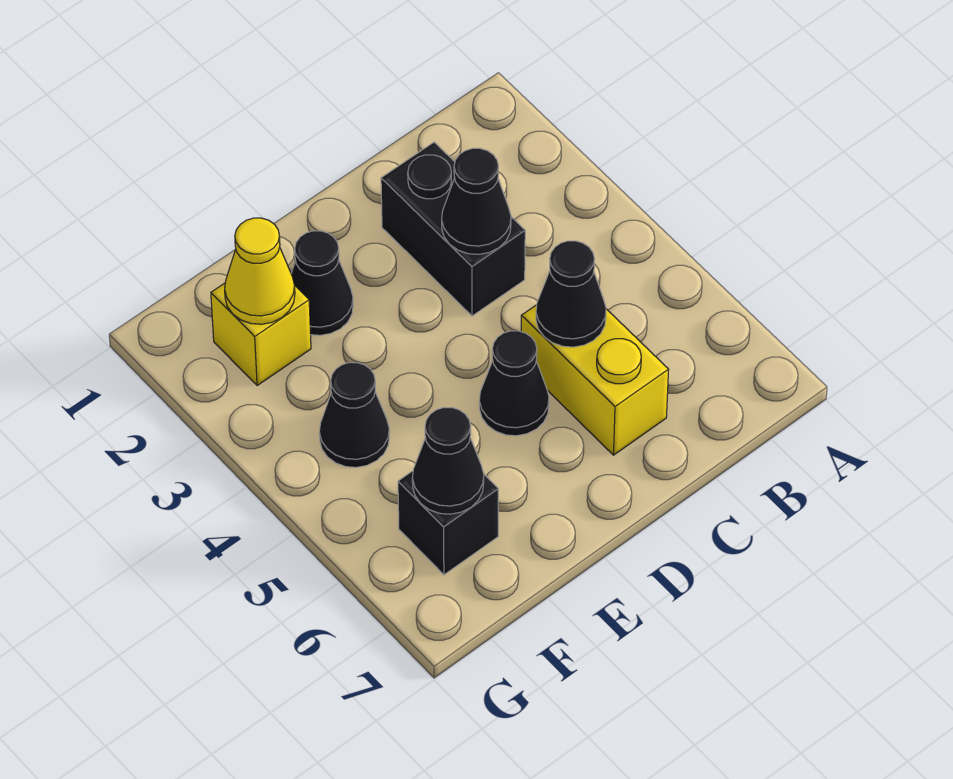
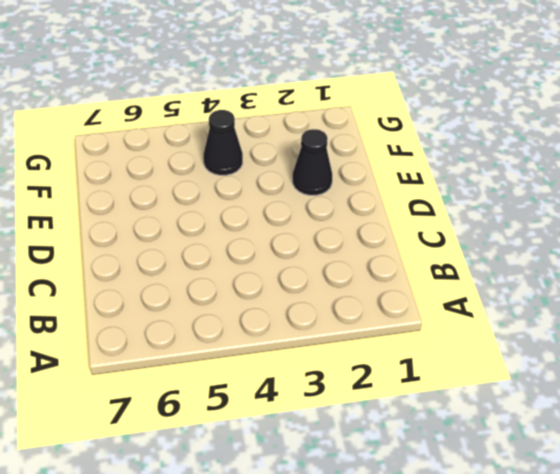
none -> black brick C2:C3 level 1
none -> yellow brick C5:C6 level 1

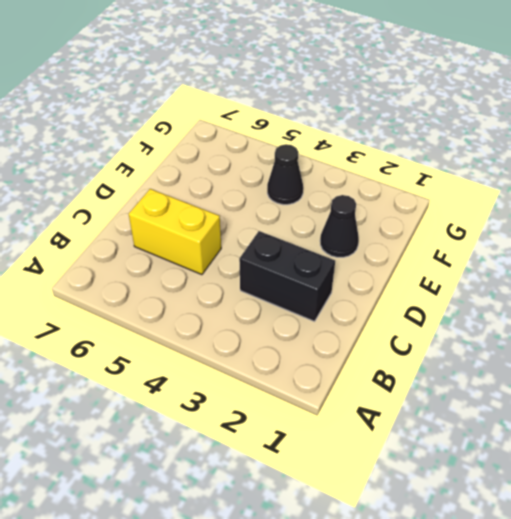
none -> black cone D5 level 1
none -> yellow brick F2 level 1

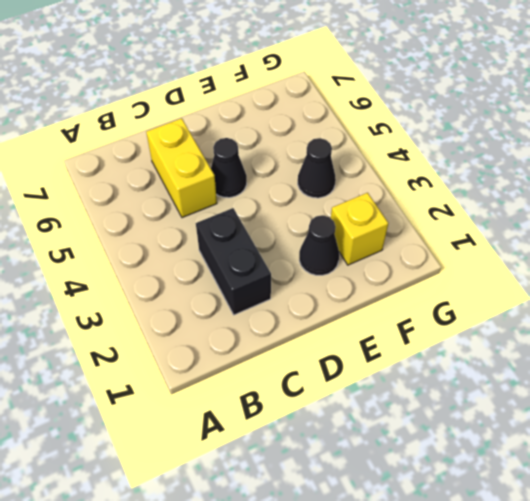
none -> black brick F6 level 1
none -> black cone C3 level 2

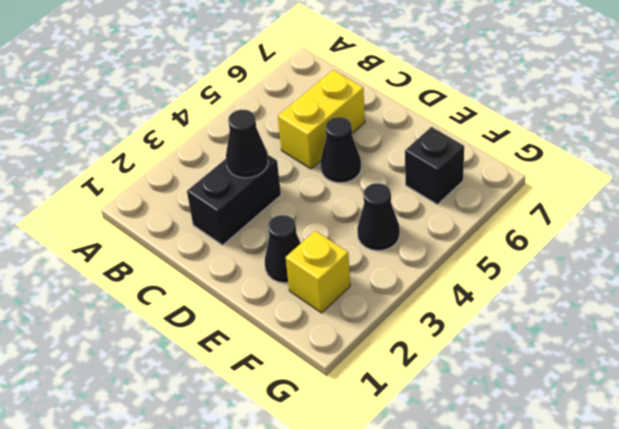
none -> black cone C5 level 2
none -> yellow cone F2 level 2

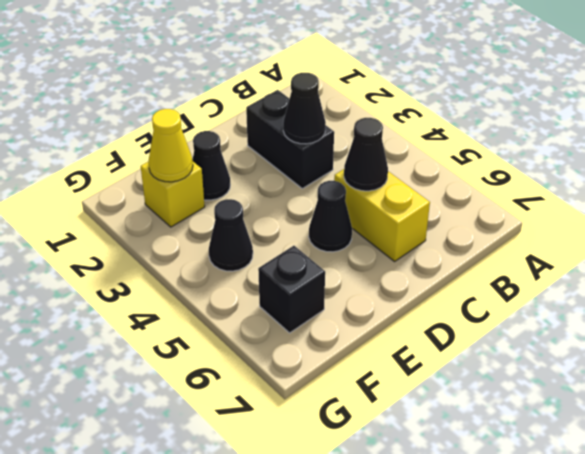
none -> black cone F6 level 2

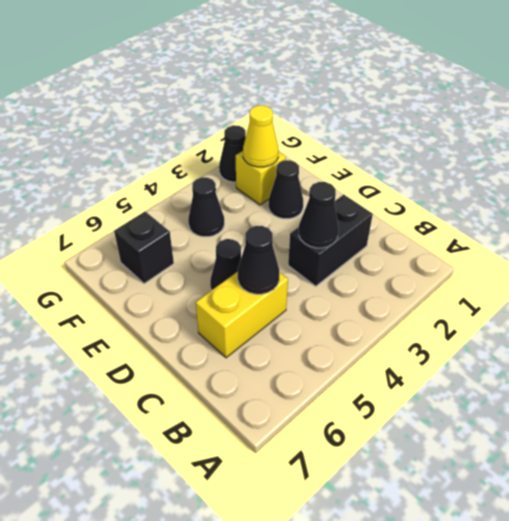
black cone G2 level 1 -> black cone F6 level 2

